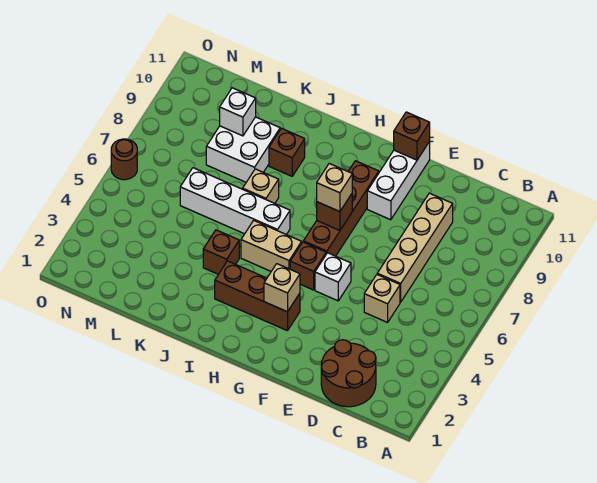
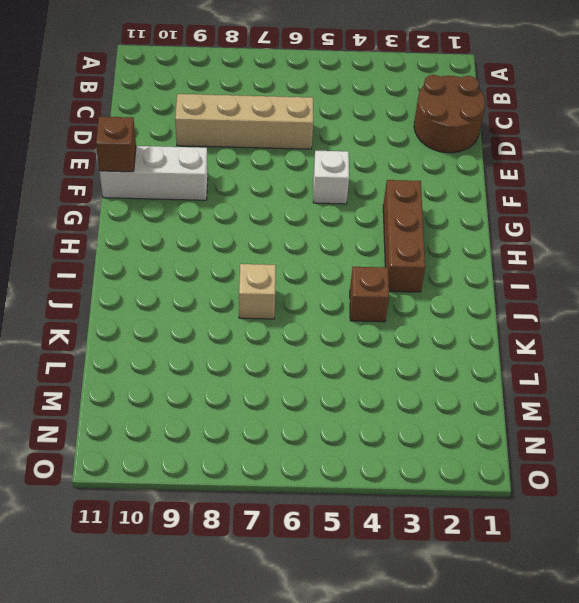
none -> tan brick D5 level 1
none -> brown brick G5 level 1
none -> brown brick G6:G9 level 1

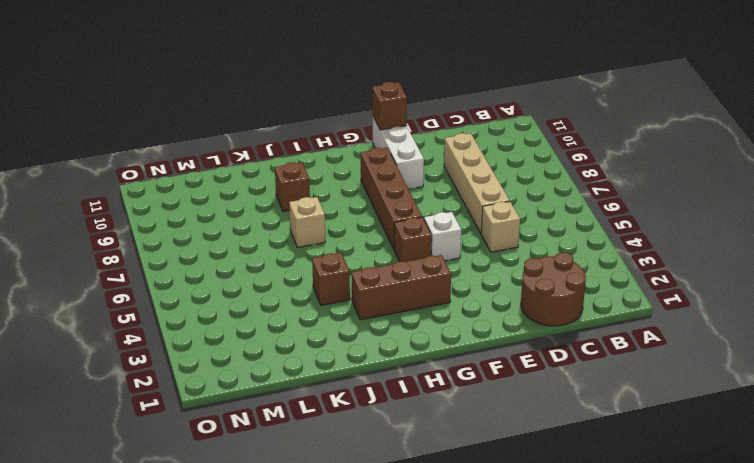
none -> tan brick H5:I5 level 1
none -> white brick I6:L6 level 1
none -> white brick K8:L9 level 1

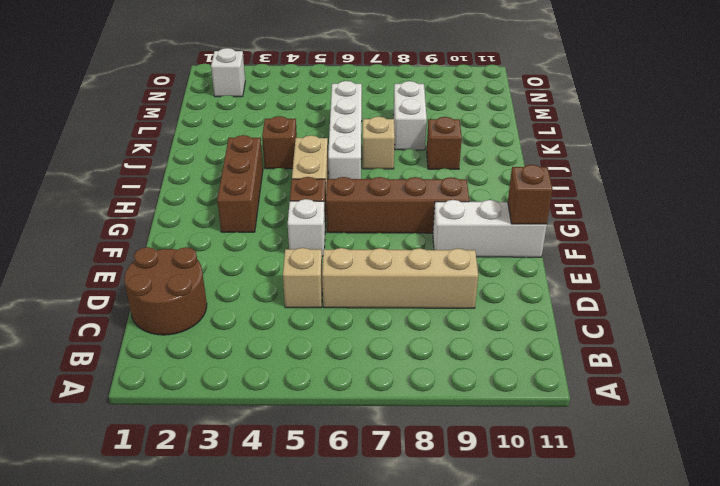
white brick K8:L8 level 1 -> white brick K8:L9 level 1
white brick N2 level 1 -> white brick L9 level 2
none -> brown round brick O6 level 1
none -> tan brick G3 level 2
none -> brown brick G7 level 2

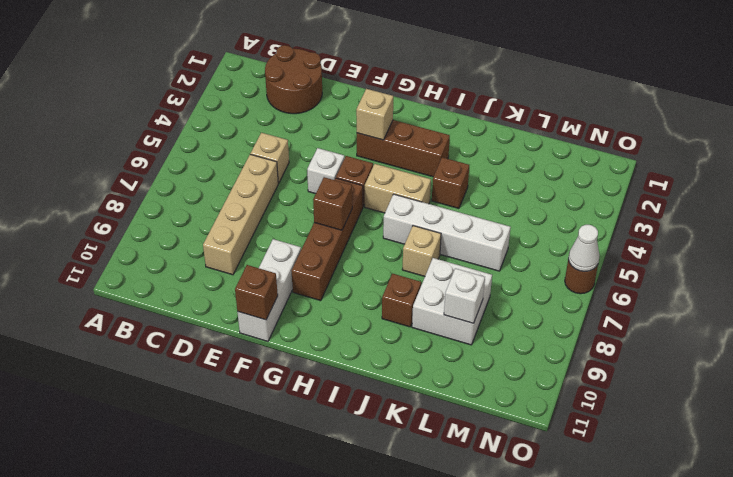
white cone O6 level 2 -> none
none -> tan brick G7 level 3

